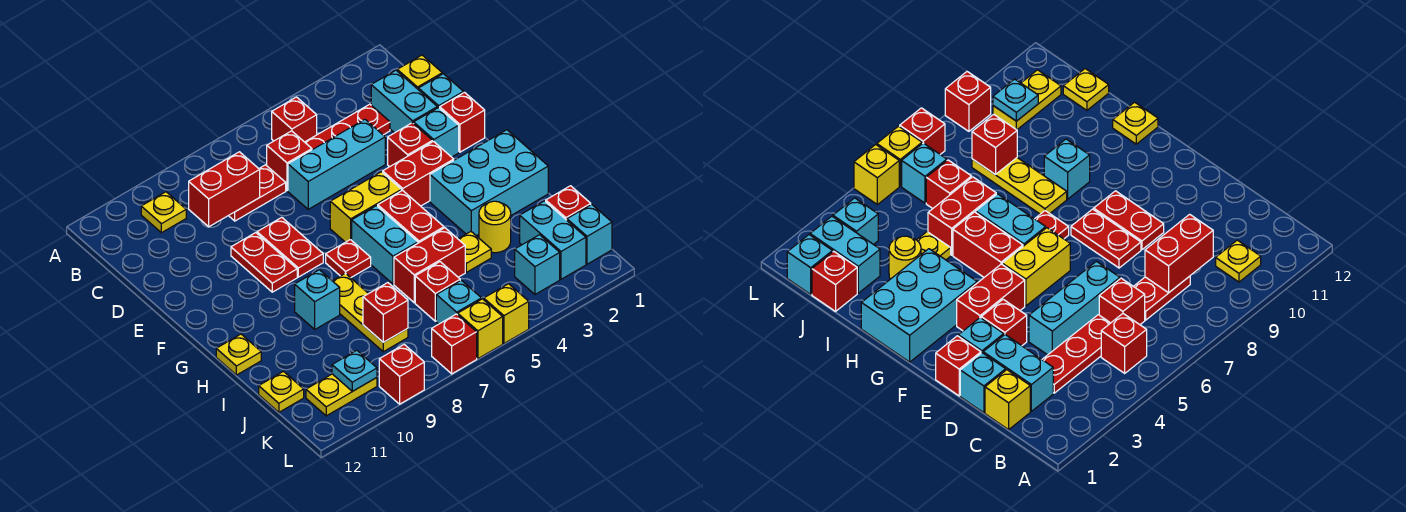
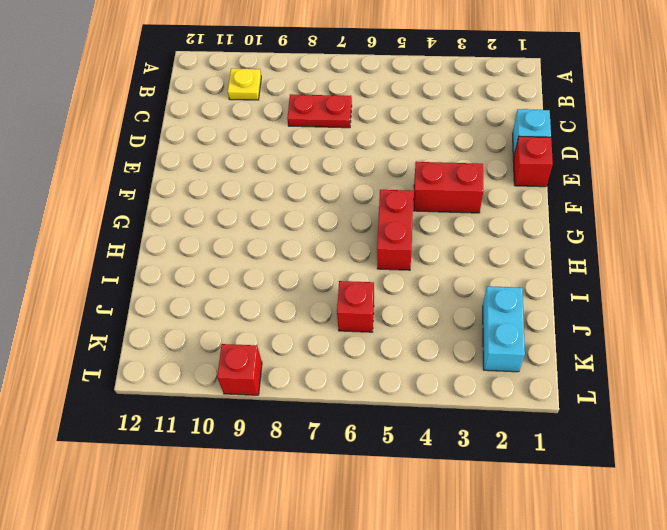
none -> red brick B5 level 1
none -> yellow brick C1 level 1
none -> cyan brick C2:D2 level 1
none -> red plate C3:C5 level 1

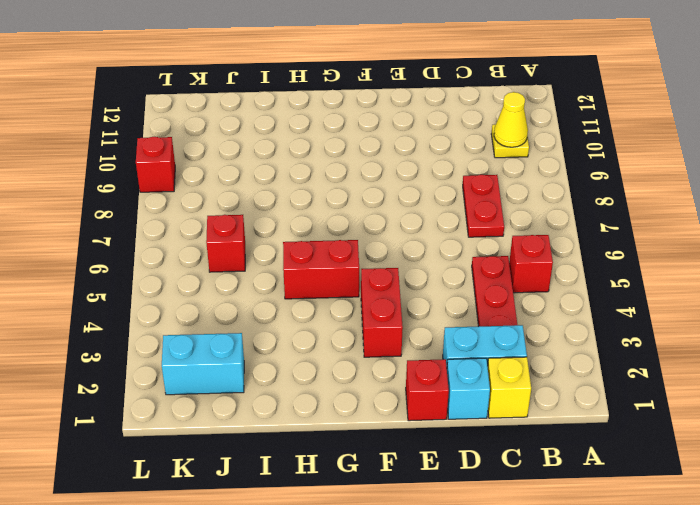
yellow cone B10 level 2 -> none
none -> red brick C6 level 1
none -> cyan brick D4:D6 level 1
none -> cyan brick E2 level 1
none -> red brick E3 level 1

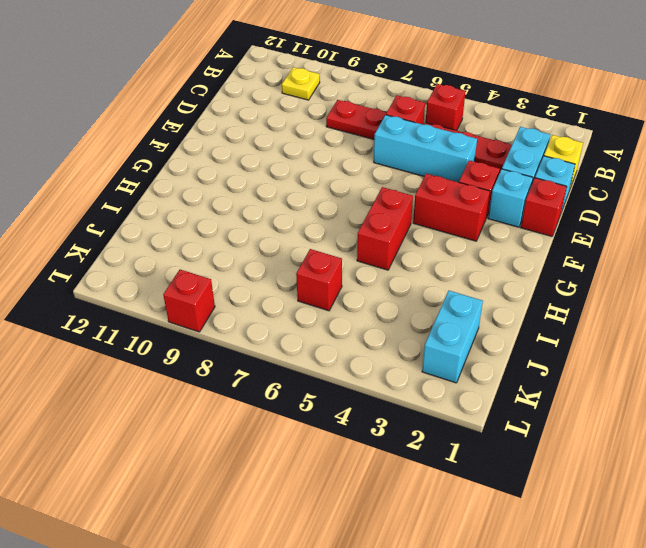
none -> red plate E8:F8 level 1
none -> red plate E9:F9 level 1
none -> yellow brick F5:F6 level 1
none -> cyan brick G1:H3 level 1

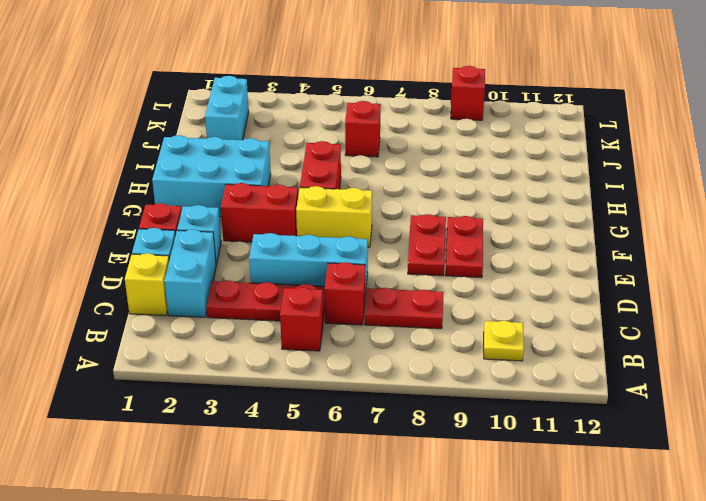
none -> red brick E3 level 1
none -> cyan brick G6:H6 level 1
none -> red plate G7 level 1
none -> yellow plate H8:J8 level 1

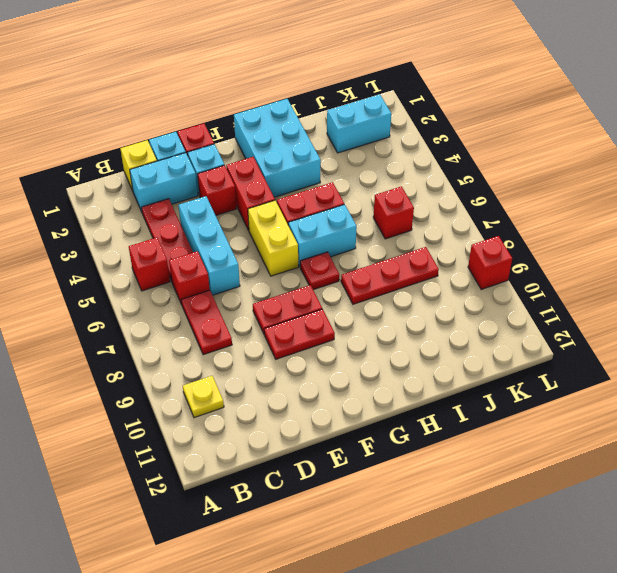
red plate H8:J8 level 1 -> yellow plate H8:J8 level 1
none -> cyan brick H9 level 1
none -> yellow plate H12 level 1
none -> yellow round brick I3 level 1
none -> yellow plate I4 level 1

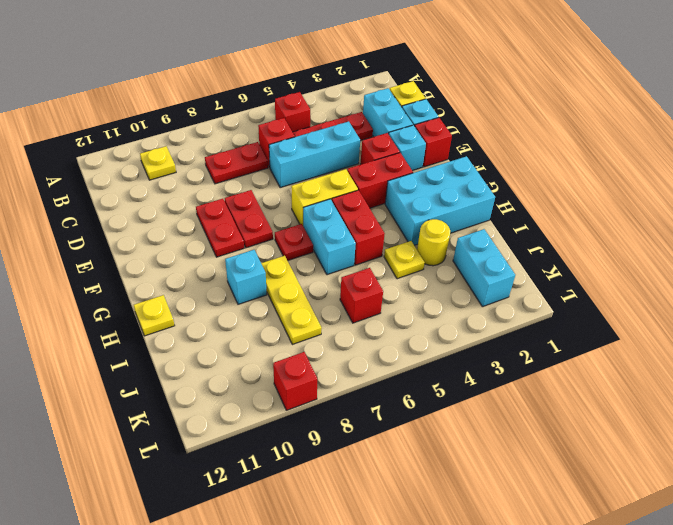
none -> red brick I5:I6 level 1
none -> red brick J1 level 1
none -> yellow plate J12 level 1
none -> cyan brick K1 level 1

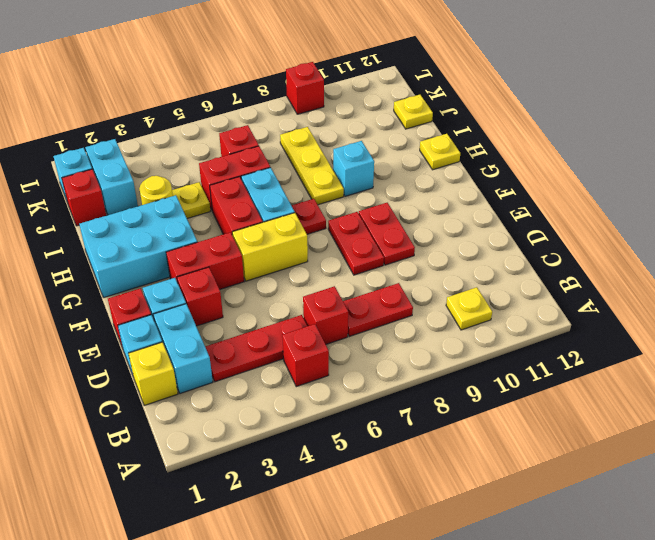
none -> cyan brick D4:D6 level 1
none -> cyan brick K3 level 1
none -> cyan brick K6 level 1
none -> yellow plate K10:K11 level 1

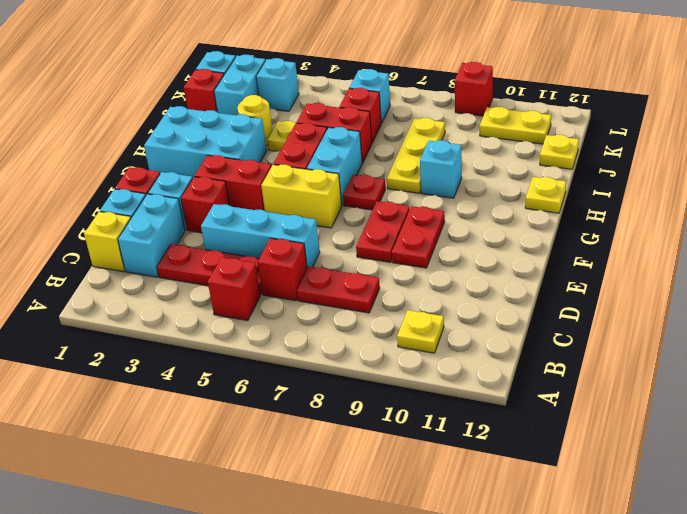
none -> yellow brick L5 level 1
none -> yellow brick L6 level 1
none -> red brick L7 level 1
none -> red brick C8:C9 level 2

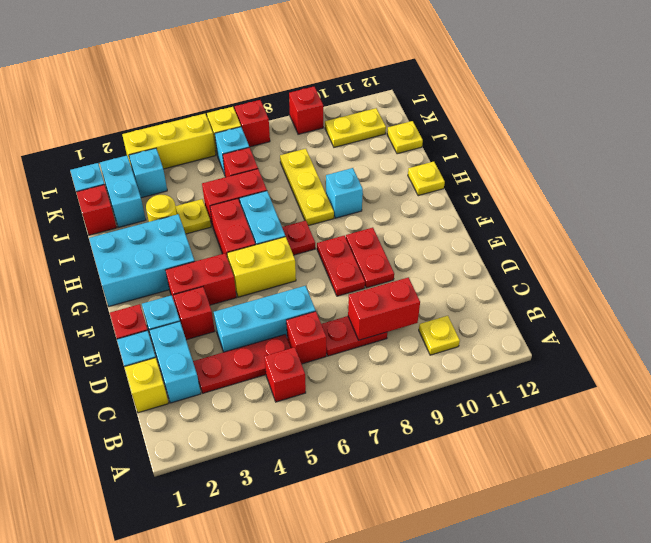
yellow brick L3:L5 level 1 -> yellow brick L5 level 1
none -> red brick J8 level 2
none -> cyan plate K10 level 2

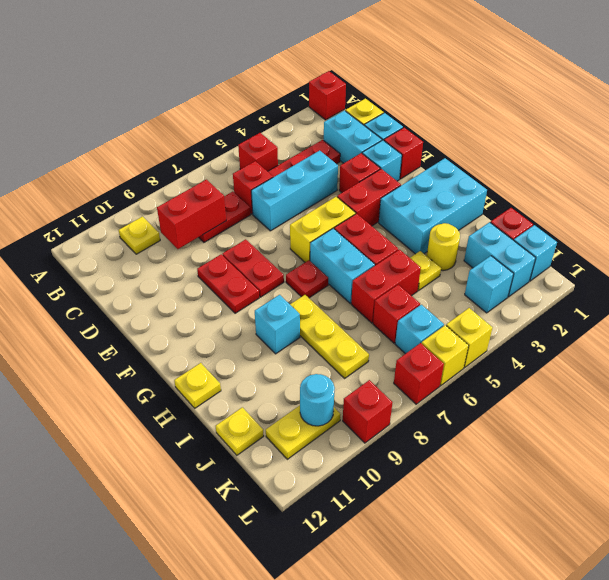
red brick A1 level 1 -> red brick J8 level 2
cyan round brick K10 level 2 -> cyan plate K10 level 2

